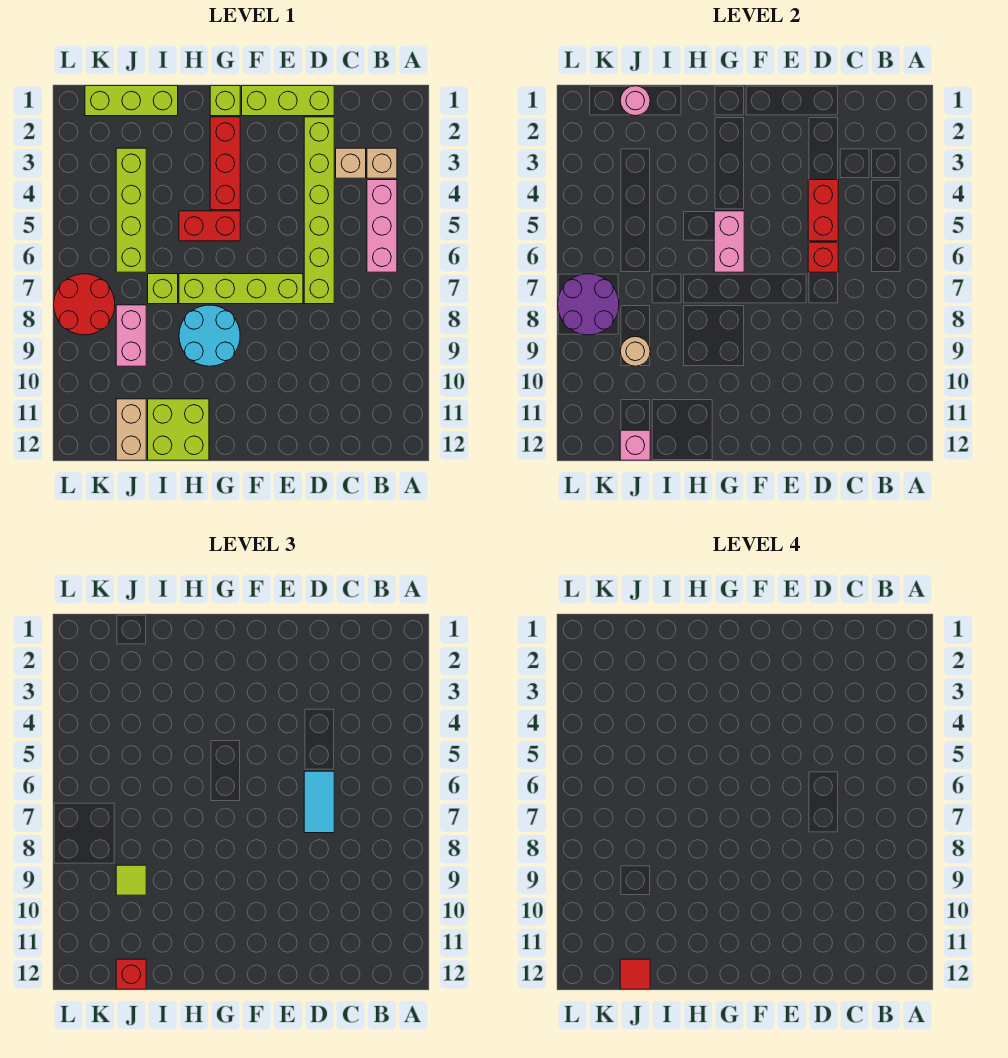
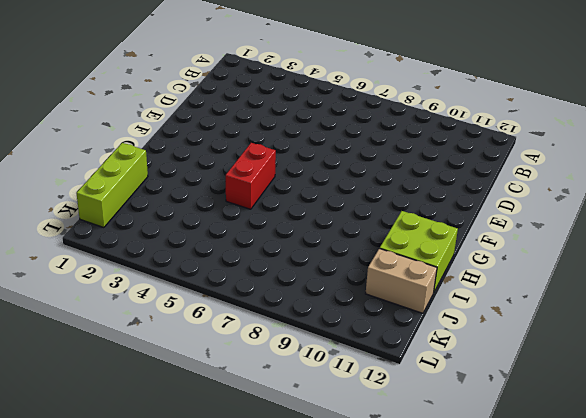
none -> tan brick B3 level 1
none -> pink brick B4:B6 level 1
none -> tan brick C3 level 1

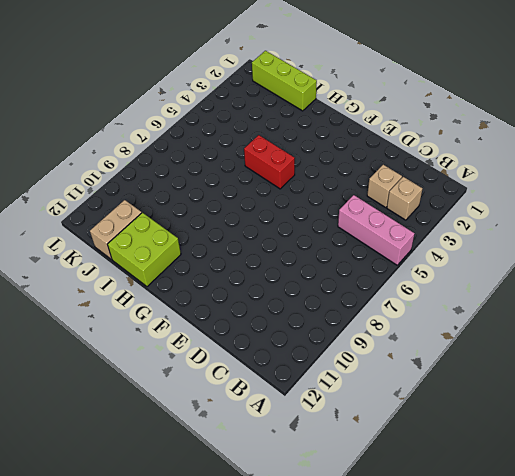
pink brick A5:C5 level 1 -> pink brick B4:B6 level 1
none -> lime brick D1:F1 level 1
none -> lime brick D2:D7 level 1
none -> lime brick E7:H7 level 1

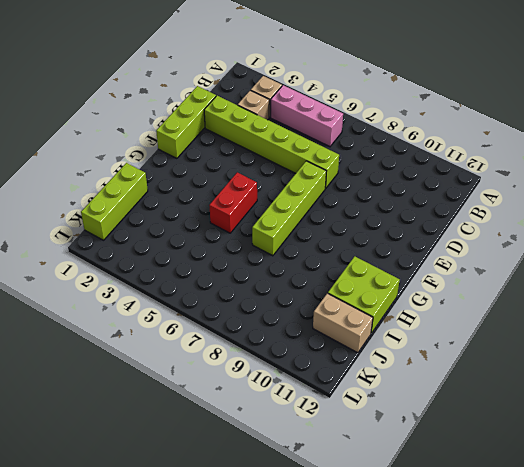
none -> lime brick G1 level 1
none -> red brick G2:G4 level 1
none -> cyan round brick G8:H9 level 1

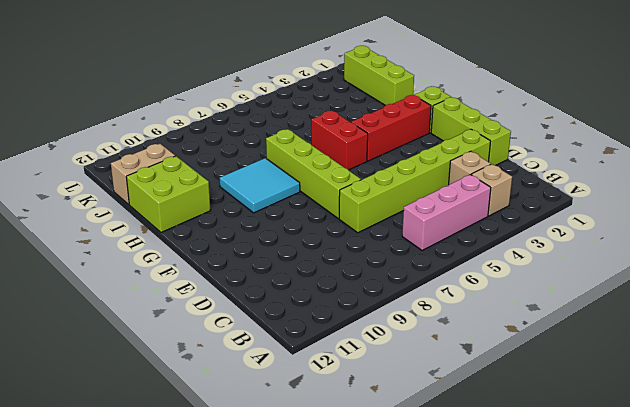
cyan tile G8:H9 level 1 -> cyan round brick G8:H9 level 1
none -> lime brick I7 level 1
none -> lime brick J3:J6 level 1
none -> pink brick J8:J9 level 1

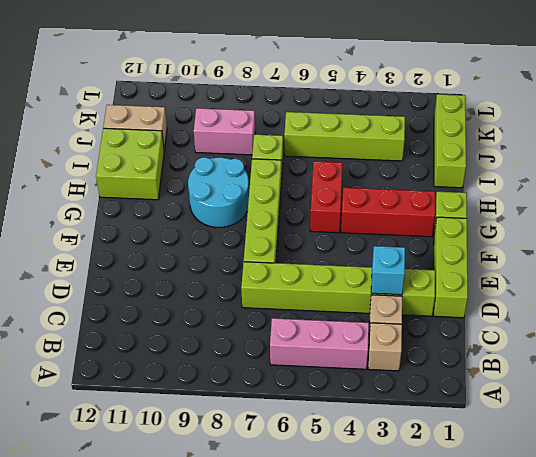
cyan brick D3 level 2 -> none
none -> red round brick K7:L8 level 1
none -> red brick D4:D5 level 2
none -> red brick D6 level 2

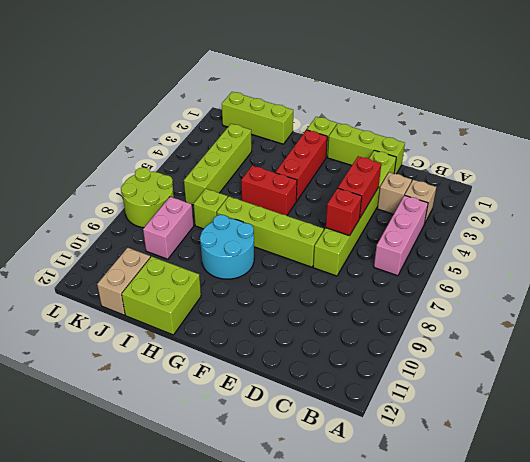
lime round brick K7:L8 level 1 -> red round brick K7:L8 level 1
none -> pink brick G5:G6 level 2
none -> pink round brick J1 level 2
none -> tan round brick J9 level 2

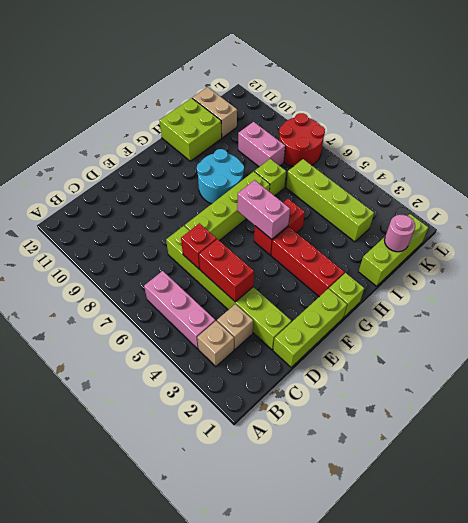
none -> tan round brick J9 level 2
none -> pink brick J12 level 2
none -> purple round brick K7:L8 level 2

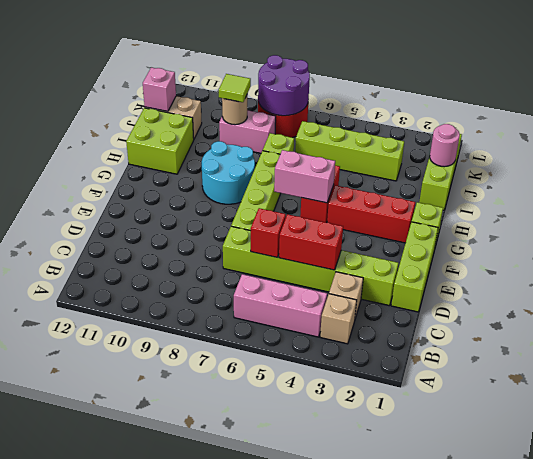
none -> cyan tile D6:D7 level 3
none -> red brick J12 level 3
none -> red tile J12 level 4

